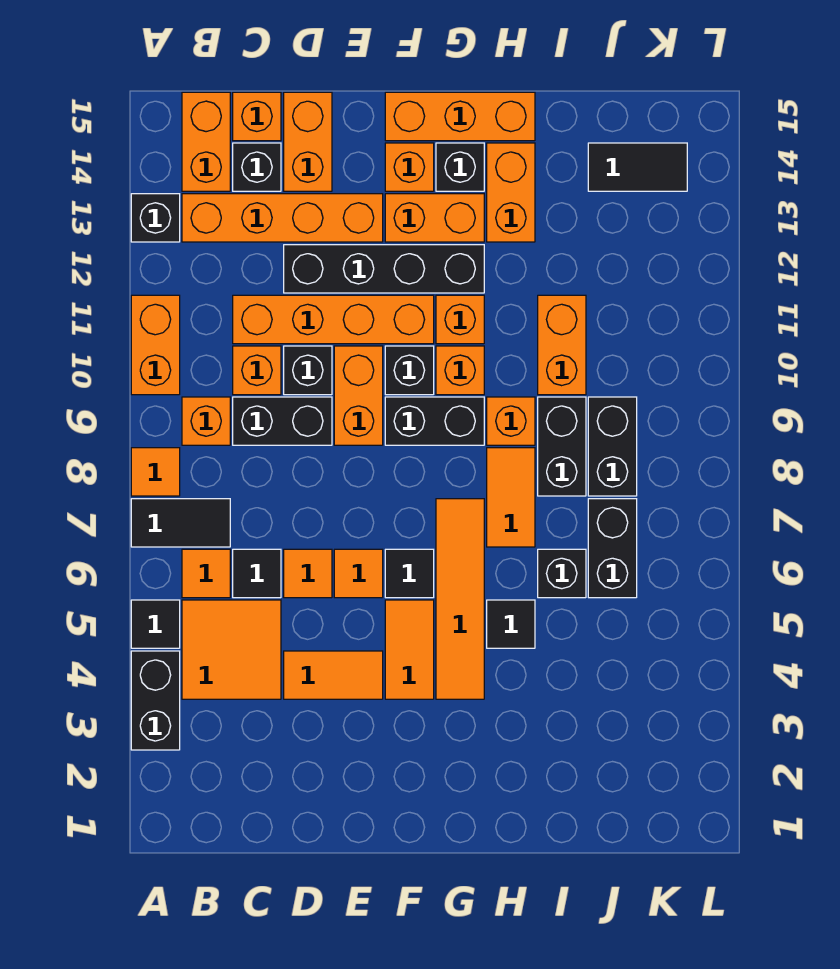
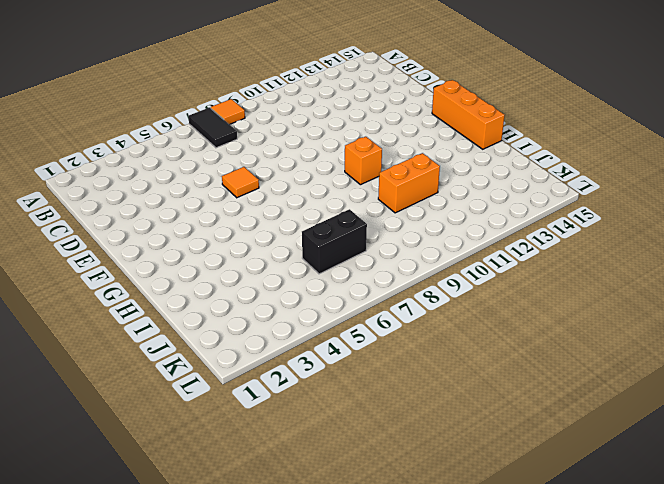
none -> black brick A3:A4 level 1
none -> black tile A5 level 1
none -> orange brick A10:A11 level 1
none -> black brick A13 level 1

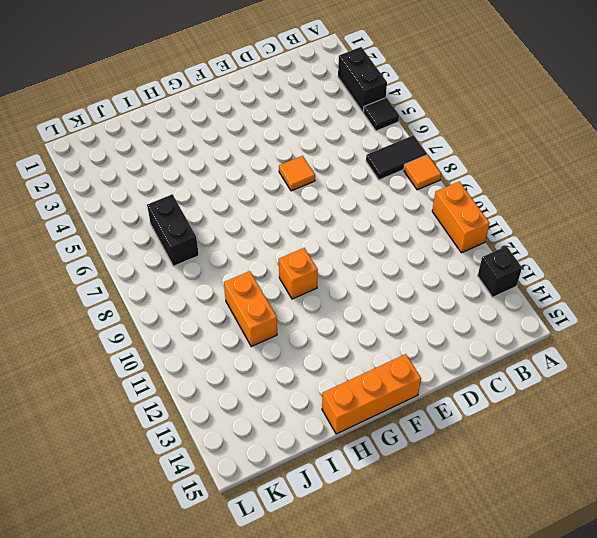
none -> orange tile B4:C5 level 1
none -> orange tile B6 level 1
none -> orange brick B9 level 1
none -> orange brick B13:E13 level 1

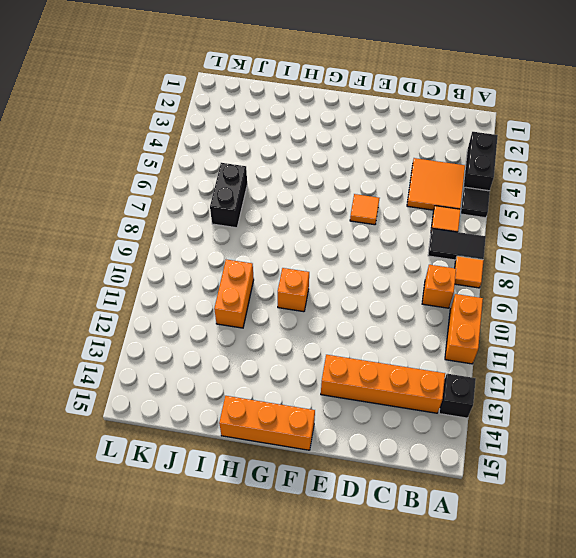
none -> orange brick B14:B15 level 1
none -> black tile C6 level 1
none -> black brick C9:D9 level 1
none -> orange brick C10 level 1

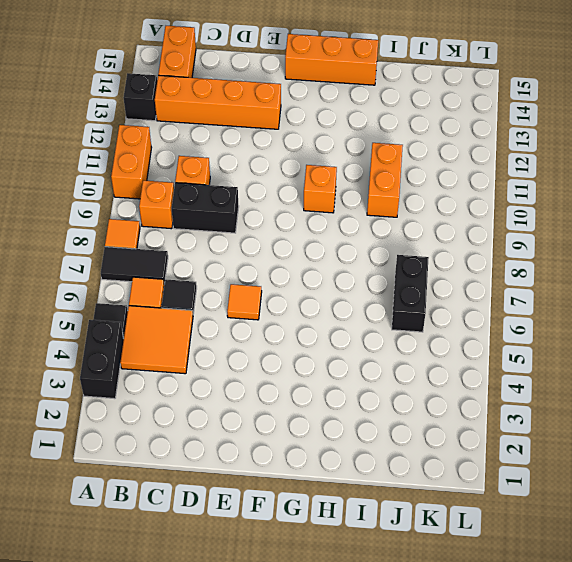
none -> orange brick C11:F11 level 1
none -> black brick C14 level 1
none -> orange brick C15 level 1
none -> orange tile D4:E4 level 1

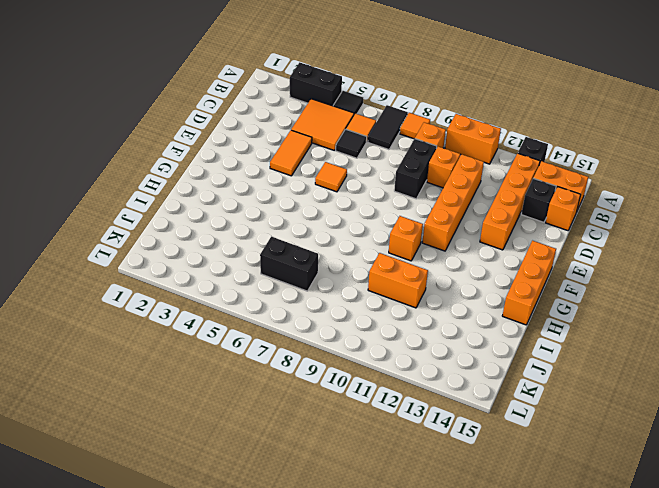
none -> orange tile D6 level 1
none -> black brick D10 level 1
none -> black brick D12:G12 level 1
none -> orange brick D14:D15 level 1

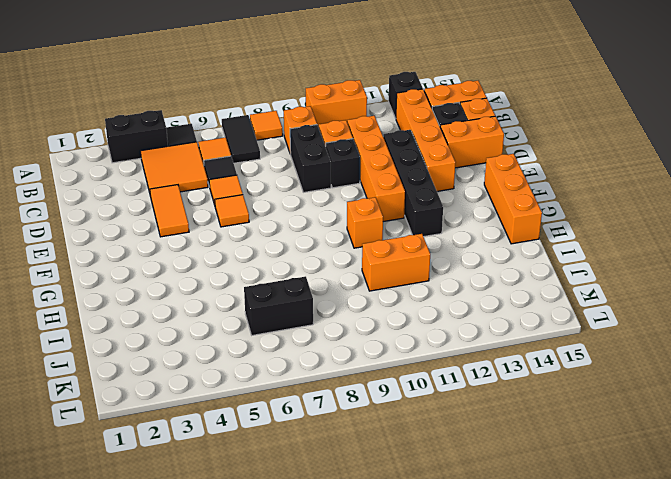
none -> orange brick E9:E10 level 1
none -> orange tile F4:F5 level 1
none -> black tile F6 level 1
none -> black brick F9:G9 level 1

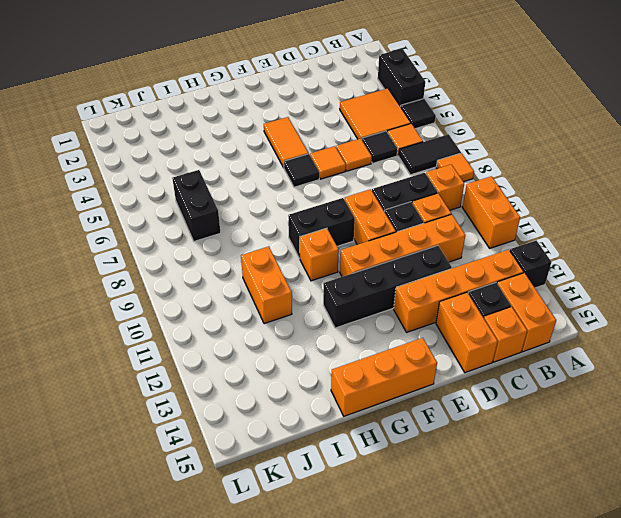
none -> orange tile D4:E4 level 1
none -> black brick F10 level 1
none -> orange brick F13:G13 level 1
none -> orange brick F14 level 1

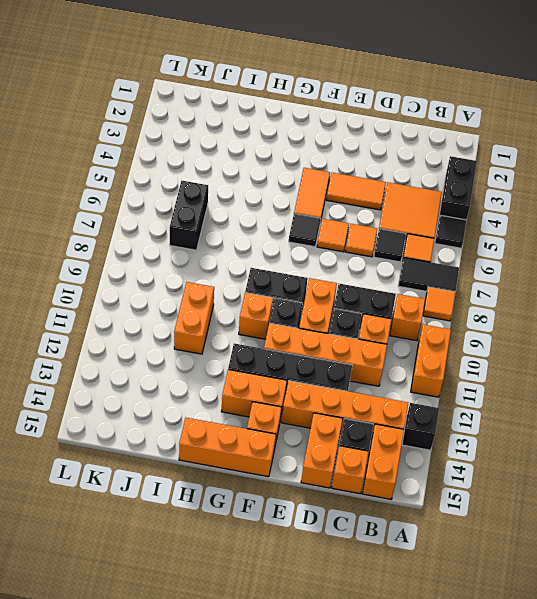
none -> orange tile G4:G7 level 1
none -> orange brick G11 level 1
none -> black brick G14 level 1
none -> black tile H5 level 1

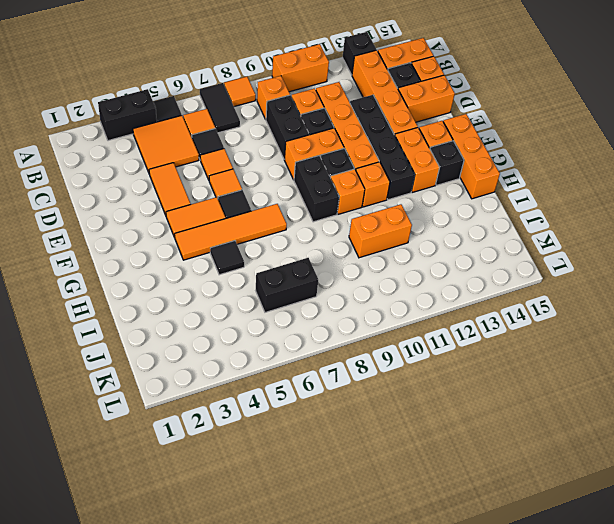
none -> orange tile H7:H8 level 1
none -> orange brick H9 level 1
none -> orange brick H13:H14 level 1
none -> black brick I6 level 1

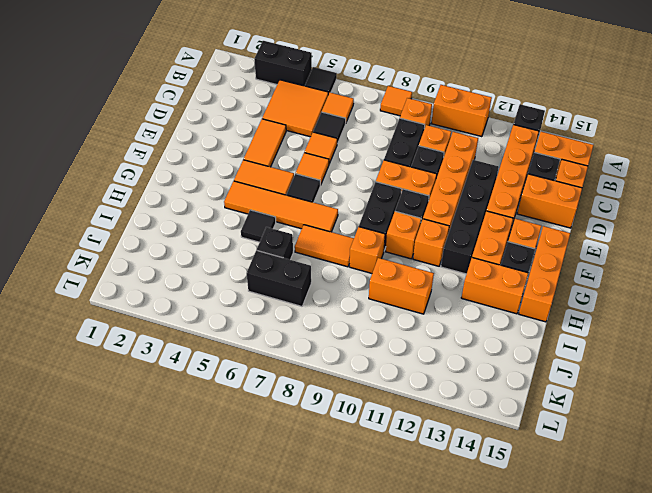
none -> black tile A7:B7 level 1
none -> black brick I8:I9 level 1
none -> black brick J8:J9 level 1
none -> black tile J14:K14 level 1

